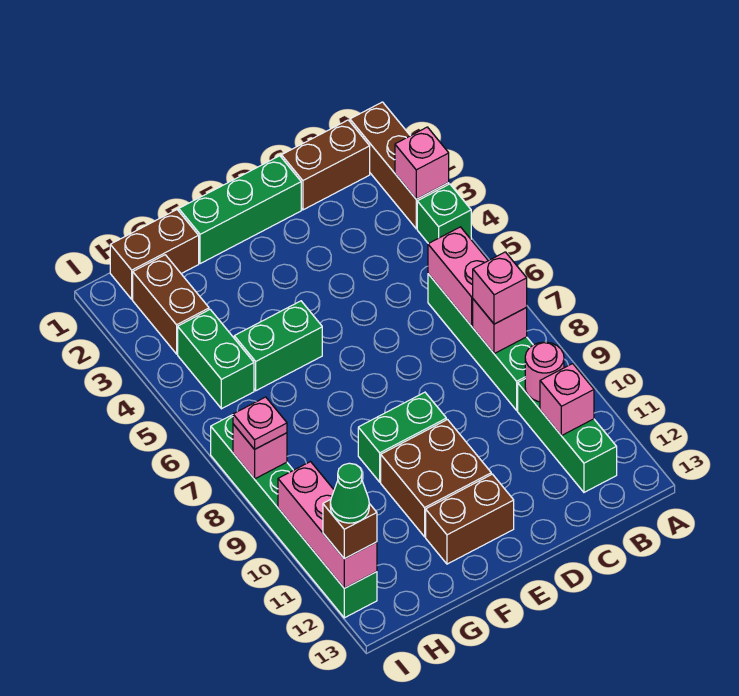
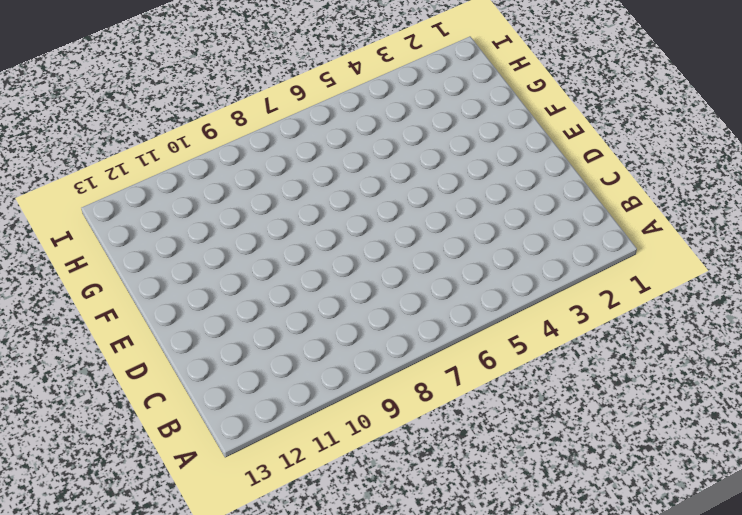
none -> brown brick A1:A3 level 1
none -> green brick A4 level 1
none -> brown brick B1:C1 level 1

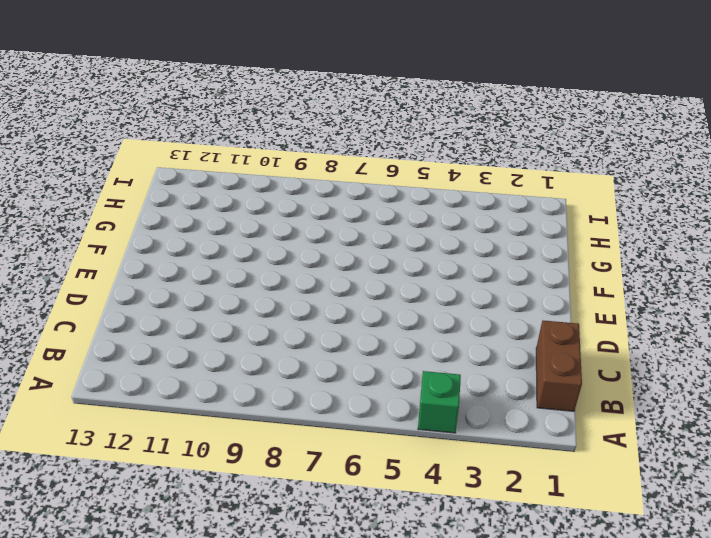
none -> brown brick A1:A3 level 1
none -> green brick B6:B9 level 1
none -> green brick B10:B12 level 1

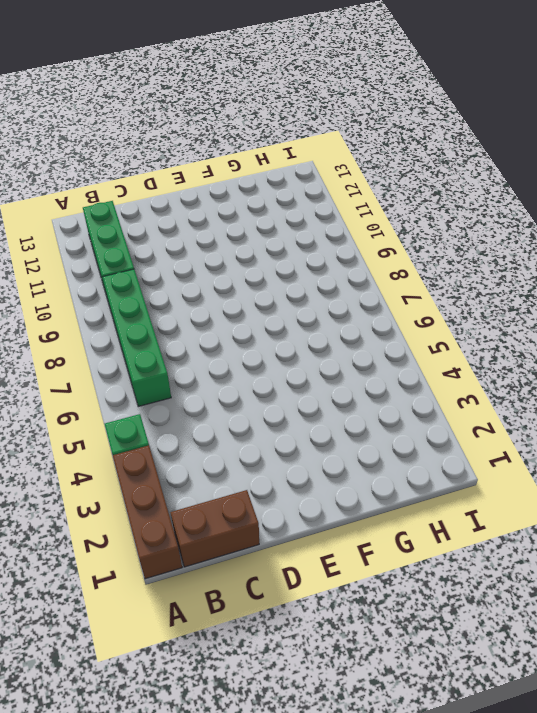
none -> green brick D1:F1 level 1
none -> green brick E9:F9 level 1
none -> brown brick E10:F11 level 1

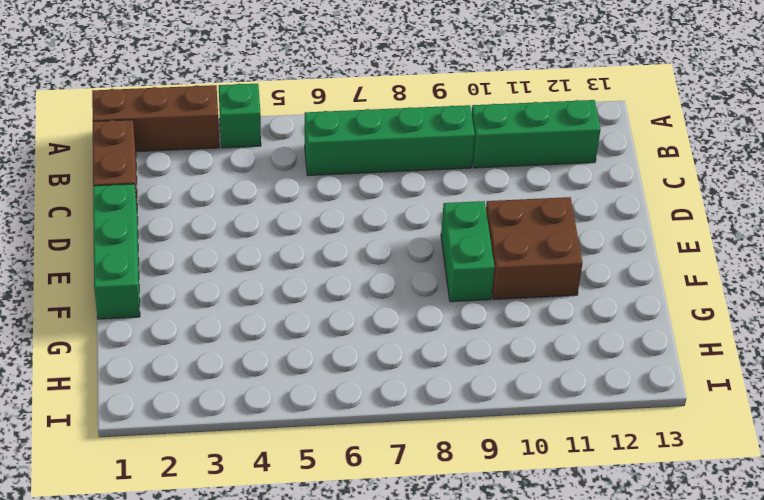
none -> brown brick E12:F12 level 1
none -> green brick F5:G5 level 1
none -> brown brick G1:H1 level 1

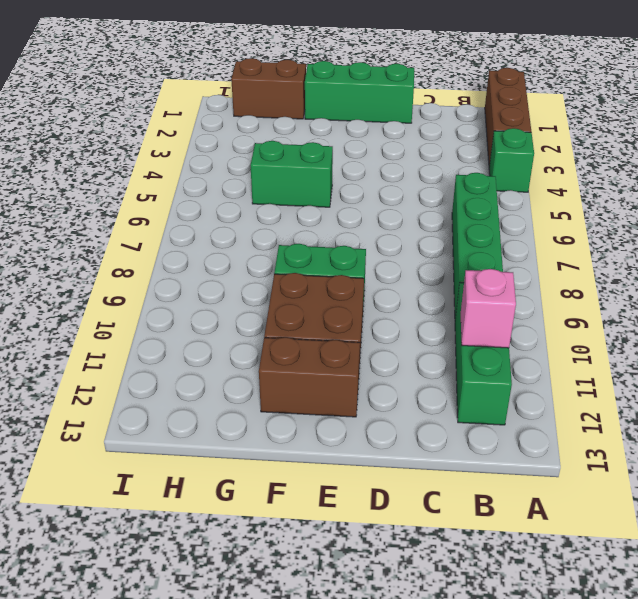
none -> brown brick B1:C1 level 1
none -> brown brick H2:H3 level 1
none -> green brick H4:H5 level 1

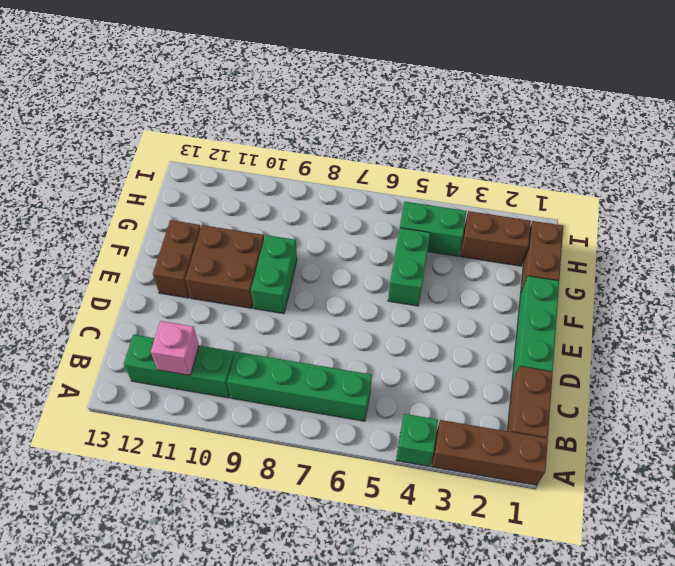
none -> green brick I7:I12 level 1
none -> pink brick A3 level 2
none -> pink brick B6:B7 level 2

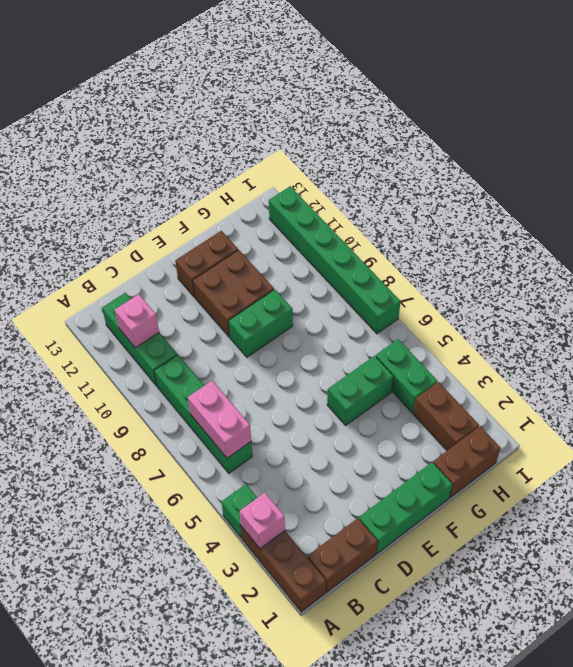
none -> pink brick B8 level 2
none -> pink round brick B10 level 2
none -> pink brick I8 level 2

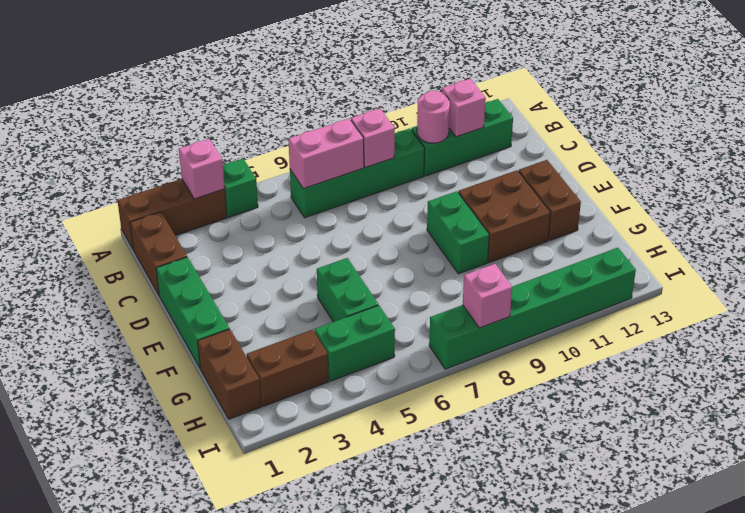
none -> pink brick I10:I12 level 2
none -> pink brick B8 level 3
none -> pink plate I8 level 3

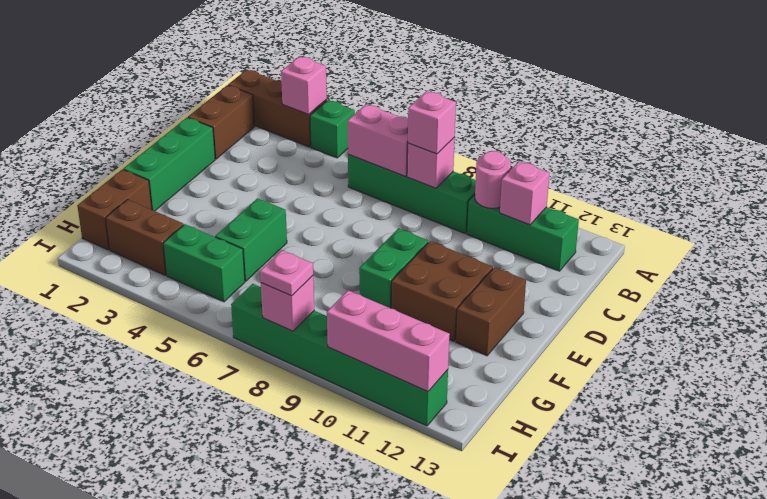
none -> brown brick I12 level 3
none -> green cone I12 level 4

